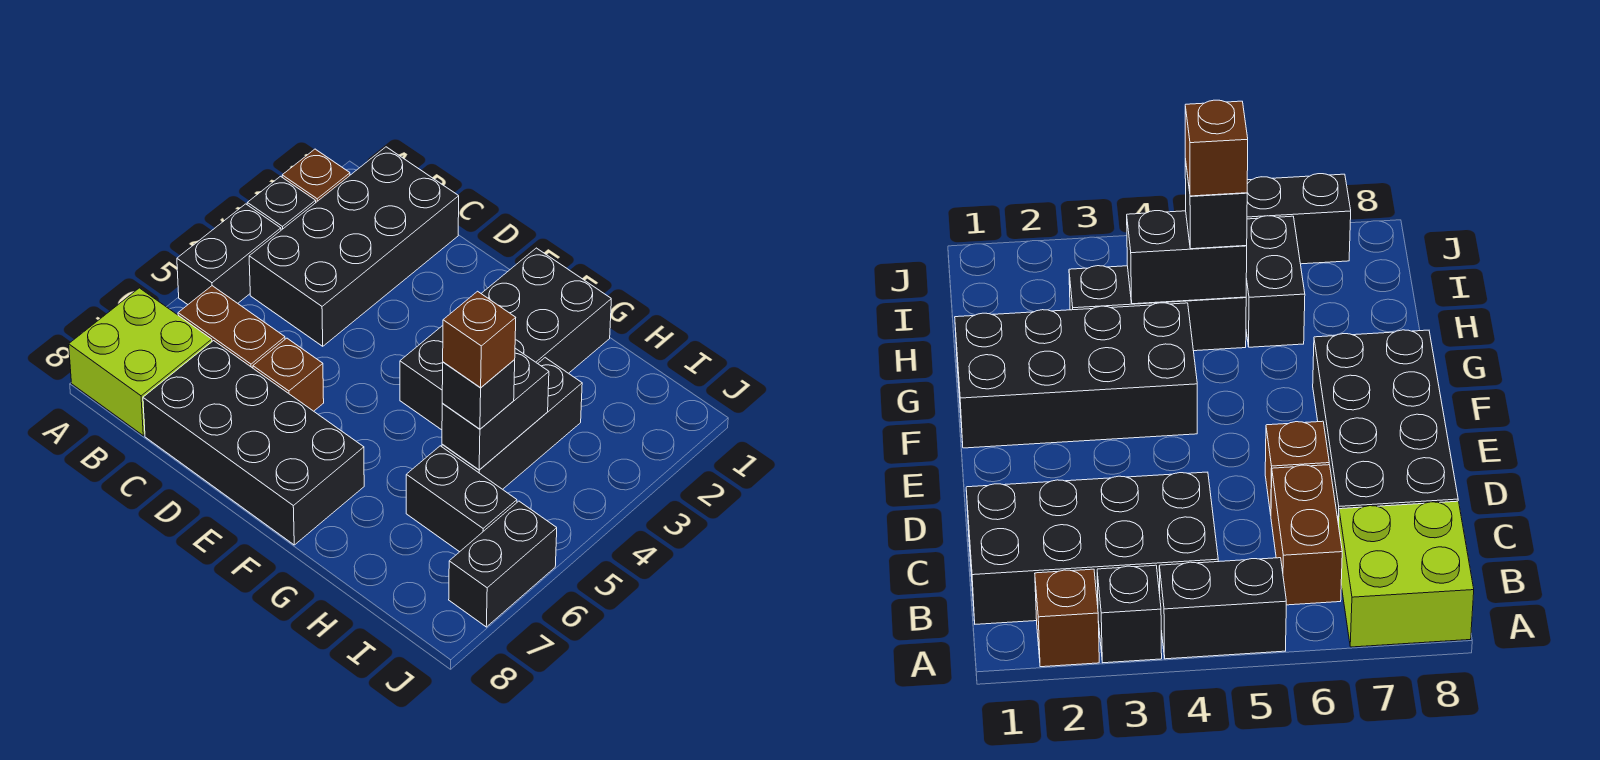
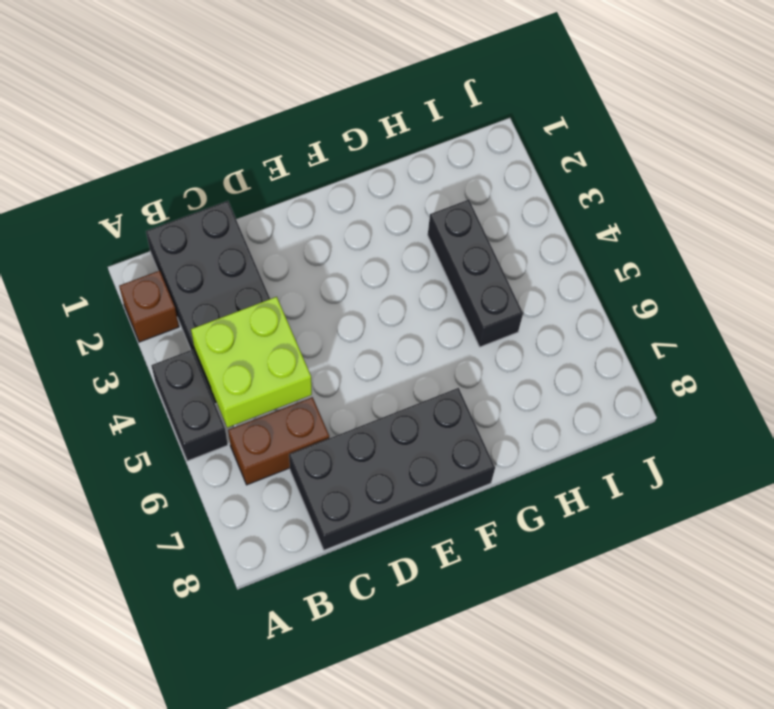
lime brick B4:C5 level 2 -> lime brick A7:B8 level 1
none -> black brick A3 level 1
none -> brown brick D6 level 1
none -> black brick F1:G4 level 1

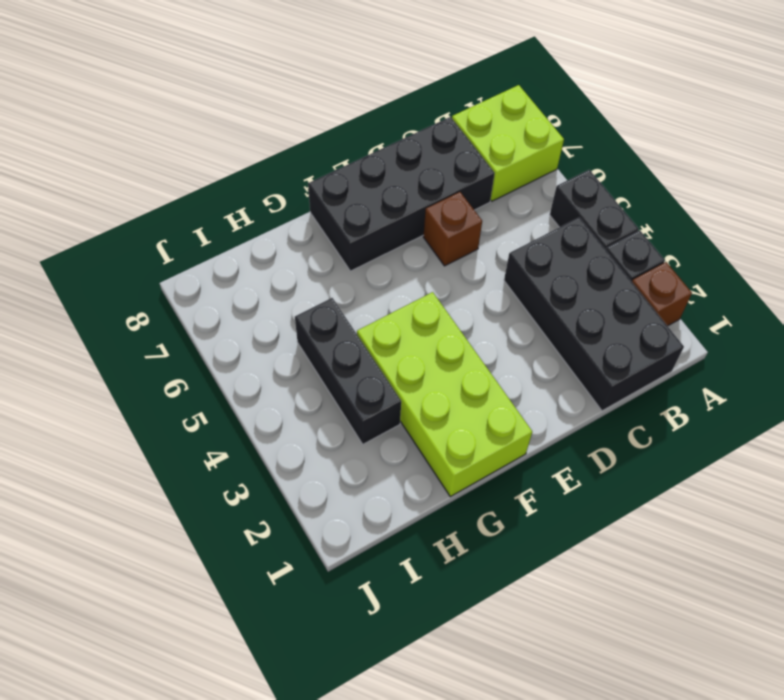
lime brick F1:G4 level 1 -> black brick F1:G4 level 1
none -> brown brick B6:C6 level 1
none -> black brick H6:I6 level 1
none -> black brick J6:J7 level 1

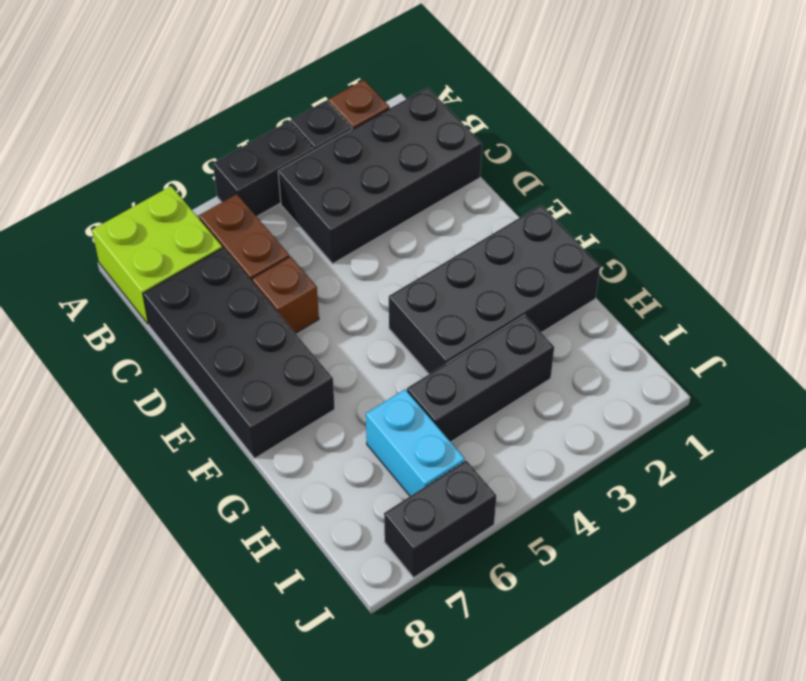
cyan brick H6:I6 level 1 -> black brick H6:I6 level 1
none -> black brick H4:H5 level 2
none -> black brick H5 level 3
none -> brown brick H5 level 4

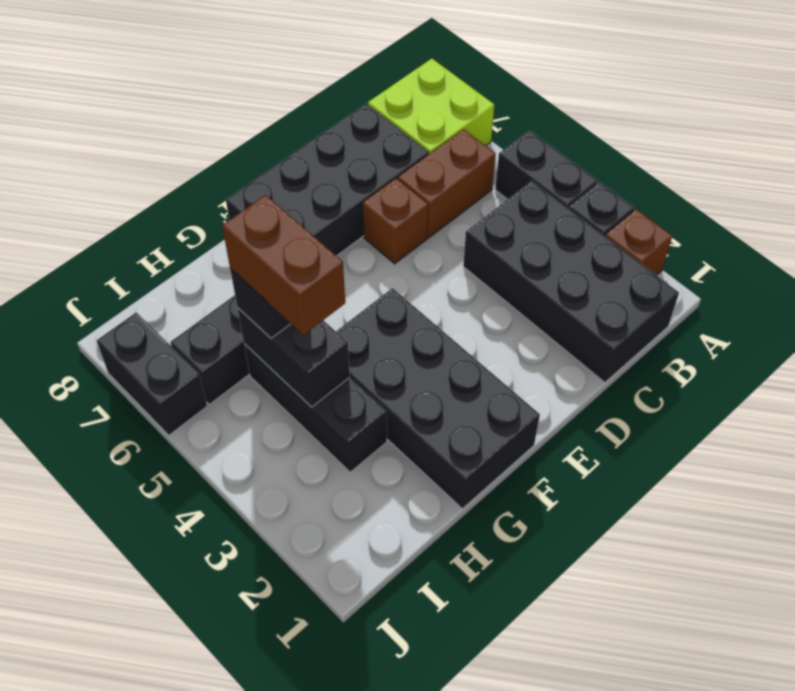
brown brick H4:H5 level 4 -> brown brick H5 level 4

